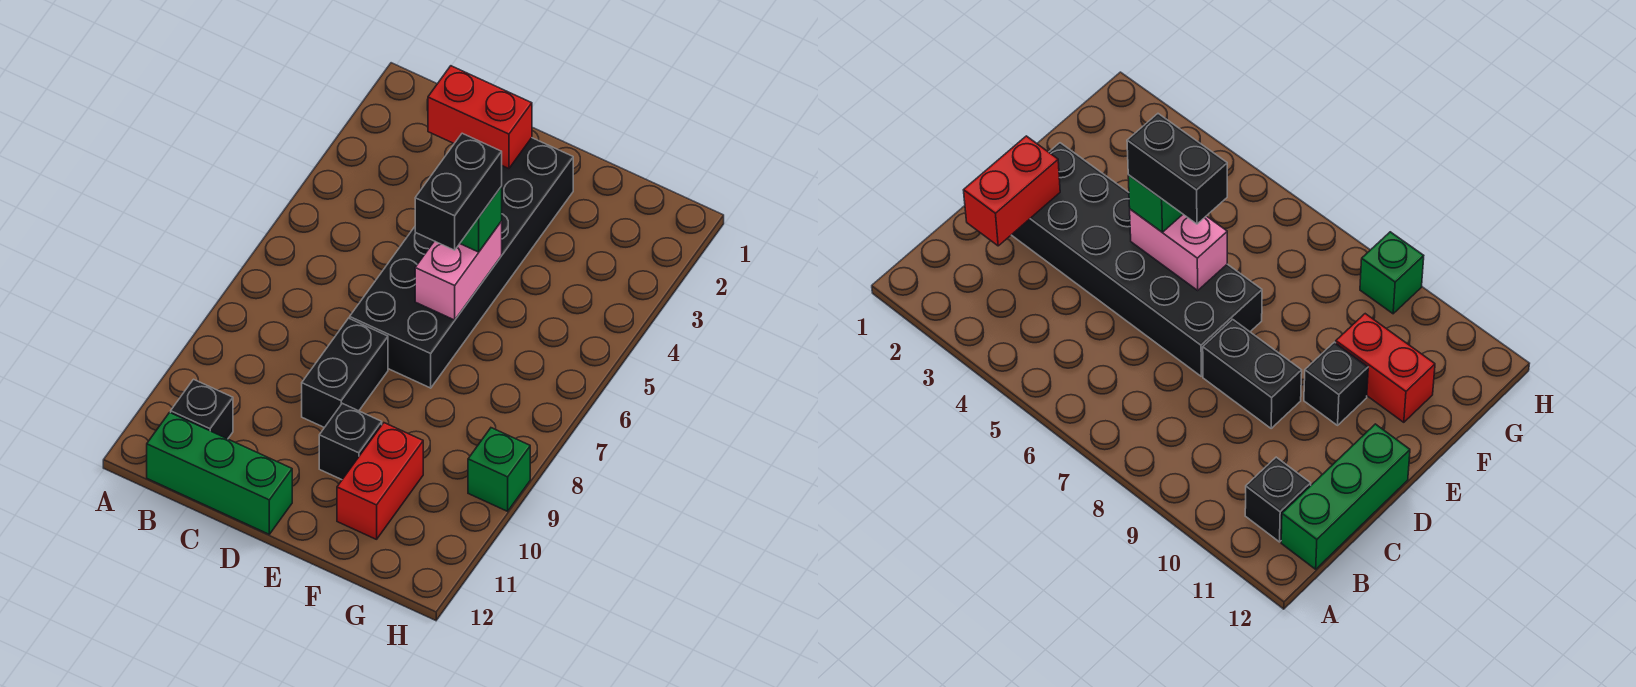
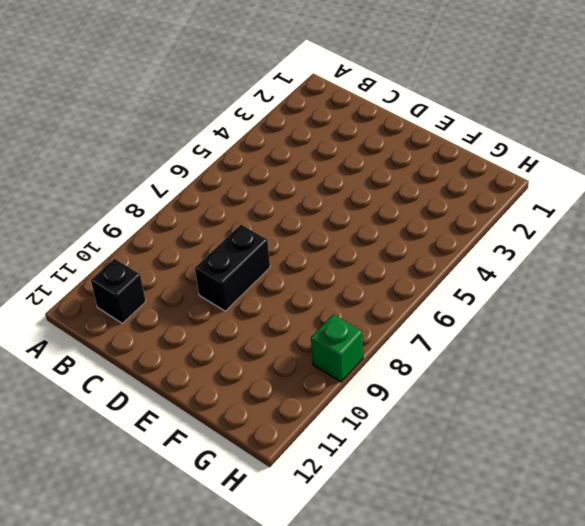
none -> green brick B12:D12 level 1
none -> black brick D2:E7 level 1

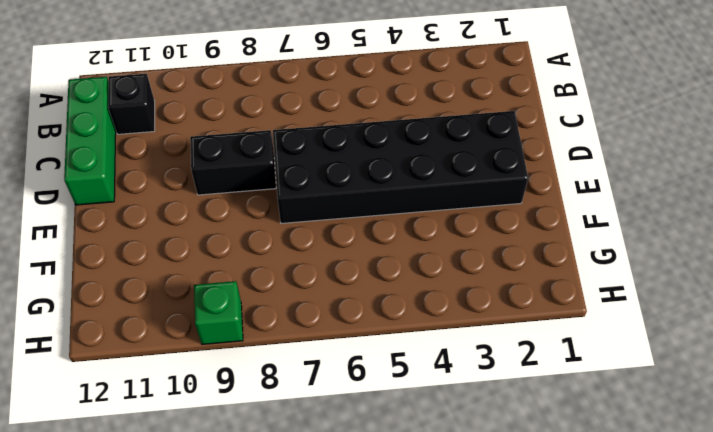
none -> black brick E10 level 1
none -> red brick F10:F11 level 1

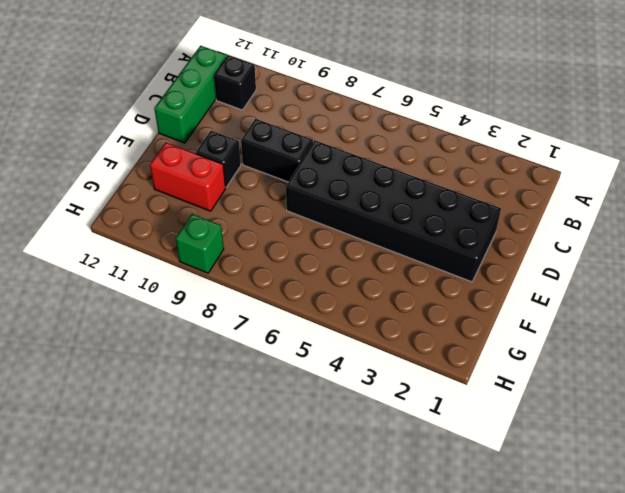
none -> red brick C2:D2 level 2
none -> pink brick E5:E6 level 2

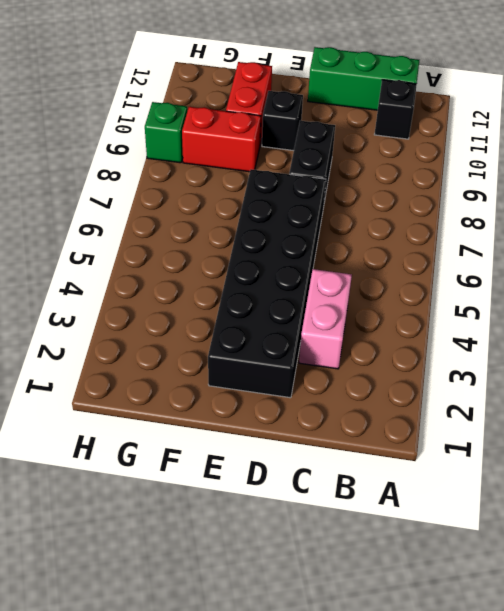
pink brick C3:C4 level 1 -> pink brick E5:E6 level 2
red brick F9:G9 level 1 -> red brick C2:D2 level 2
none -> green brick E5 level 3
none -> black brick E5:E6 level 4

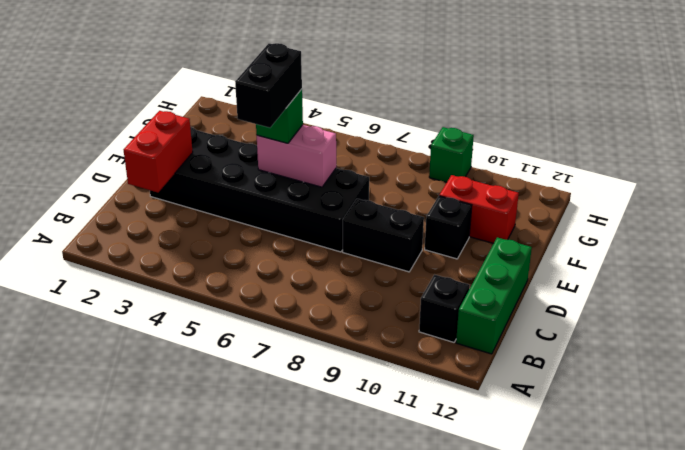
black brick D5:E5 level 4 -> black brick E5:E6 level 4

